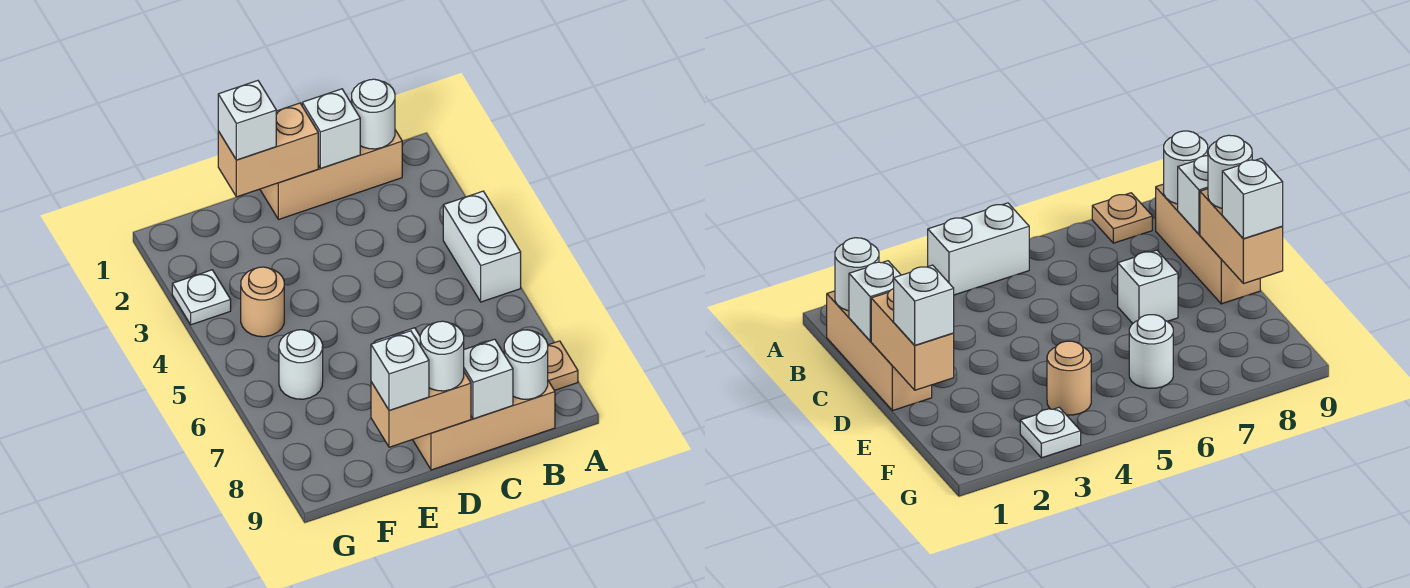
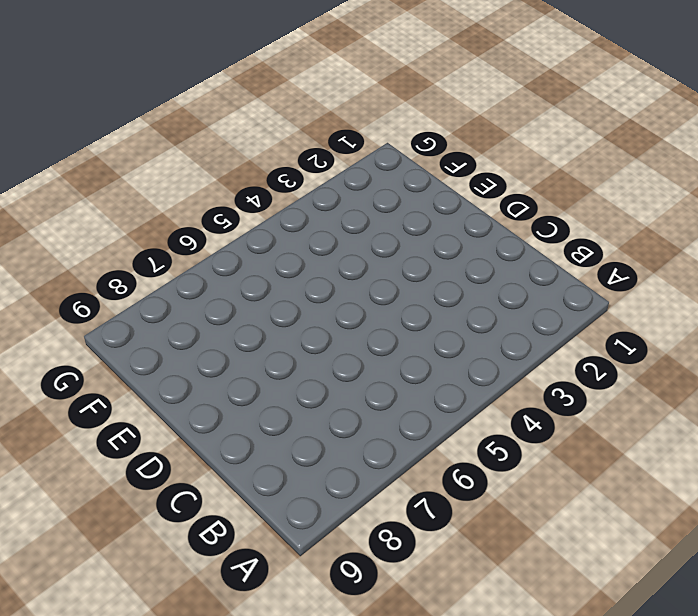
none -> white brick A4:A5 level 1
none -> tan plate A8 level 1
none -> tan brick B1:D1 level 1

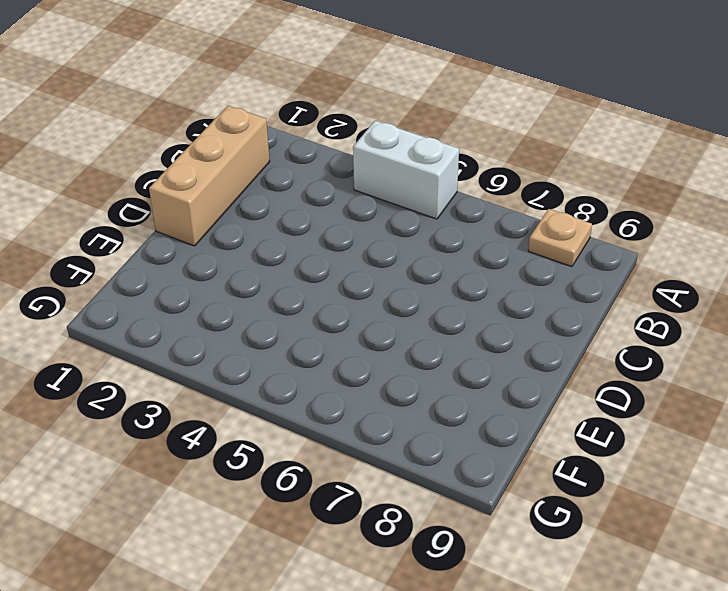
none -> tan brick B9:D9 level 1
none -> white brick D7 level 1
none -> tan round brick F4 level 1

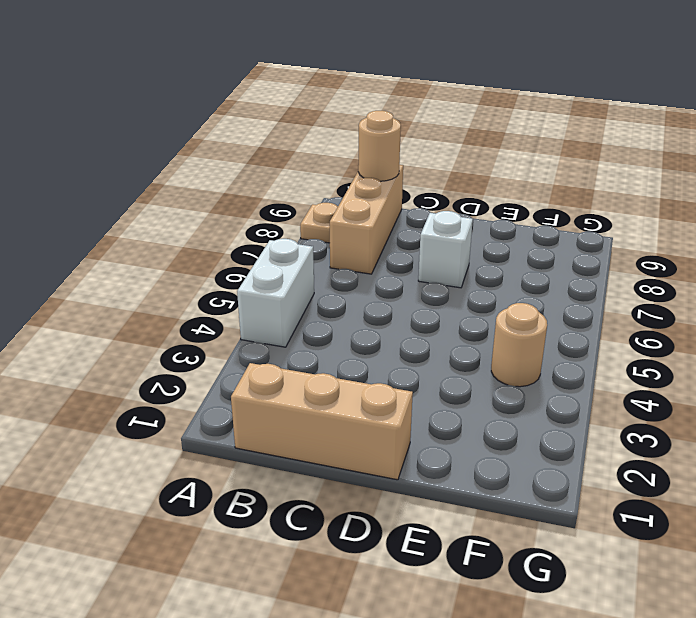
tan brick B7:B9 level 1 -> tan brick B9:D9 level 1
tan round brick B9 level 2 -> white round brick B9 level 2
none -> white round brick F6 level 1
none -> white plate G3 level 1
none -> white round brick B1 level 2

